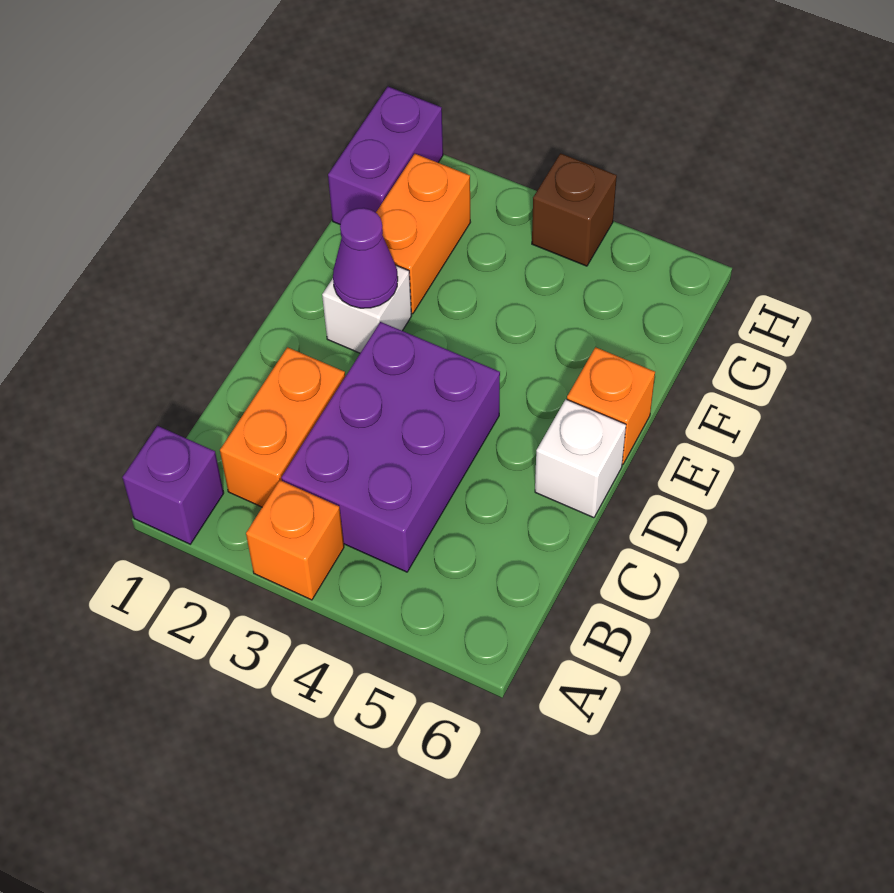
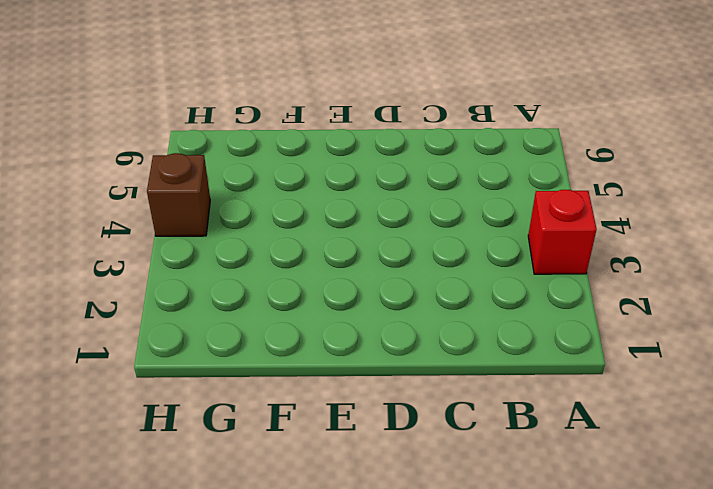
red brick A3 level 1 -> orange brick A3 level 1
none -> purple brick A1 level 1
none -> orange brick B2:C2 level 1

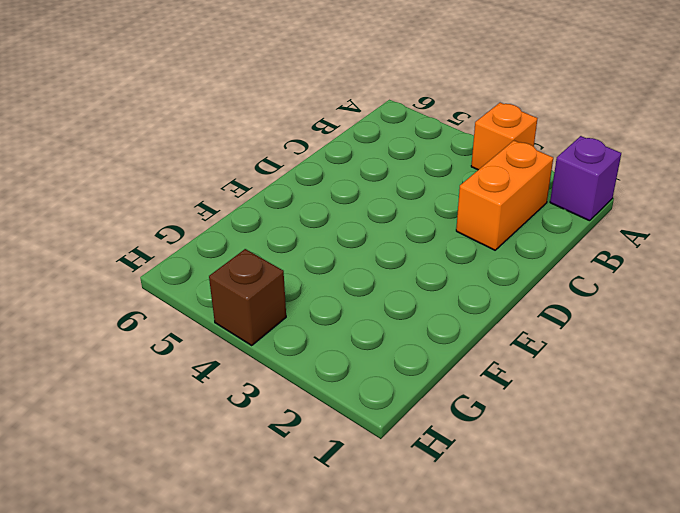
none -> purple brick B3:D4 level 1
none -> white brick D6 level 1

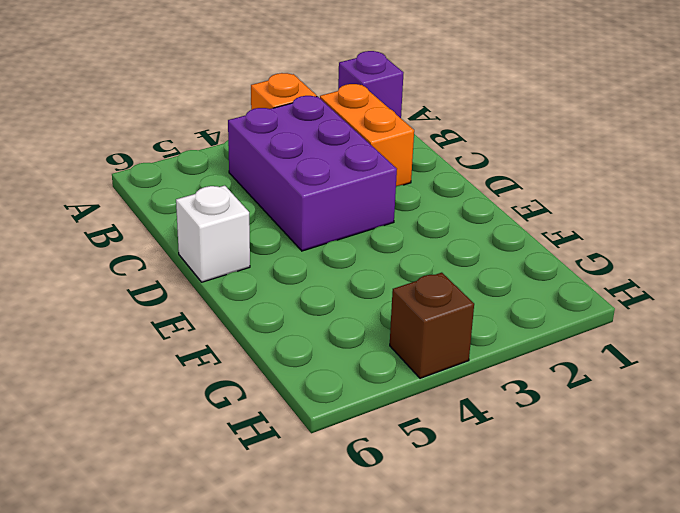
none -> white brick E2 level 1
none -> orange brick E6 level 1

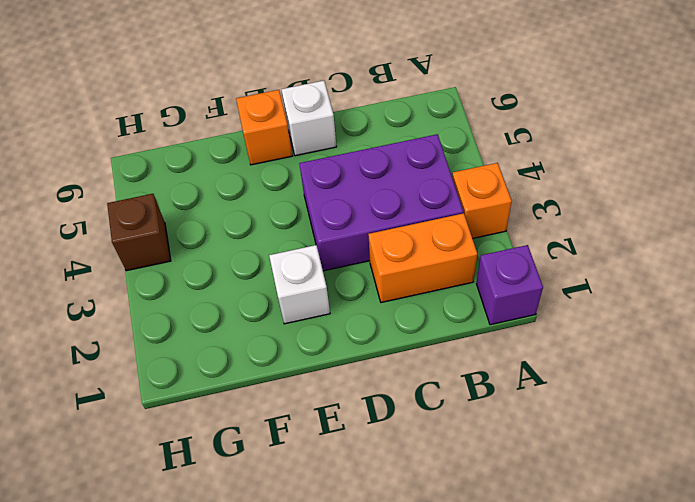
none -> orange brick F2:G2 level 1
none -> purple brick G1:H1 level 1

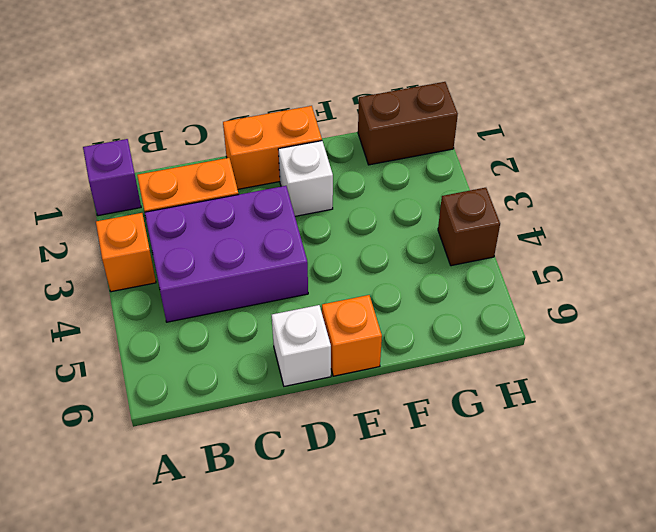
orange brick D1:E1 level 1 -> orange brick F2:G2 level 1
brown brick G1:H1 level 1 -> purple brick G1:H1 level 1
none -> purple cone E2 level 2

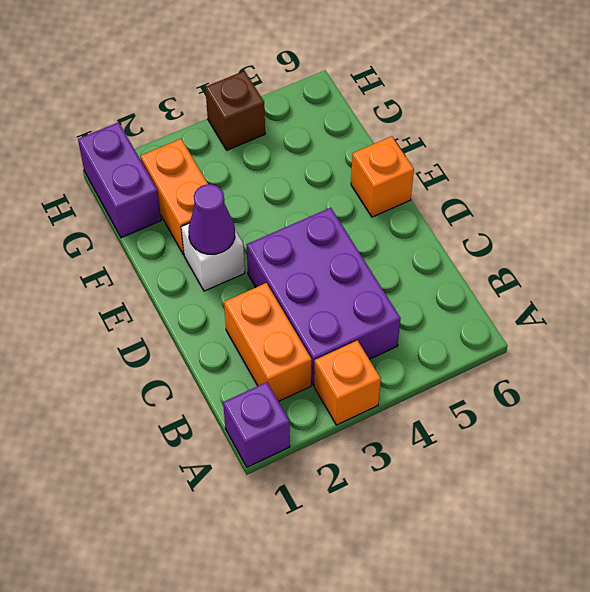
none -> white brick D6 level 1

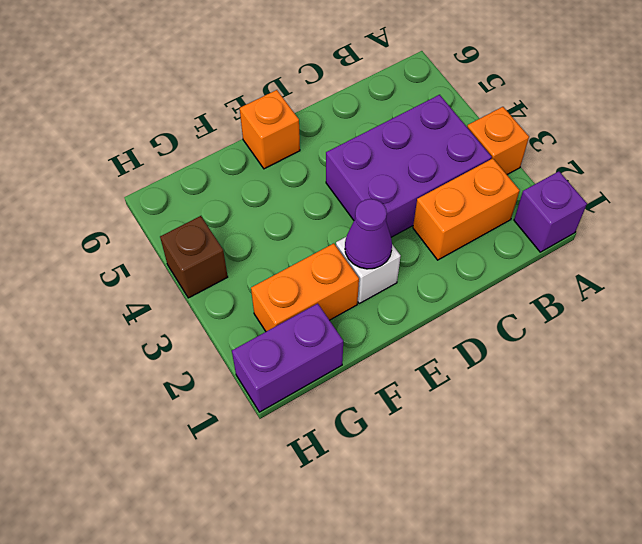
none -> white brick D6 level 1

